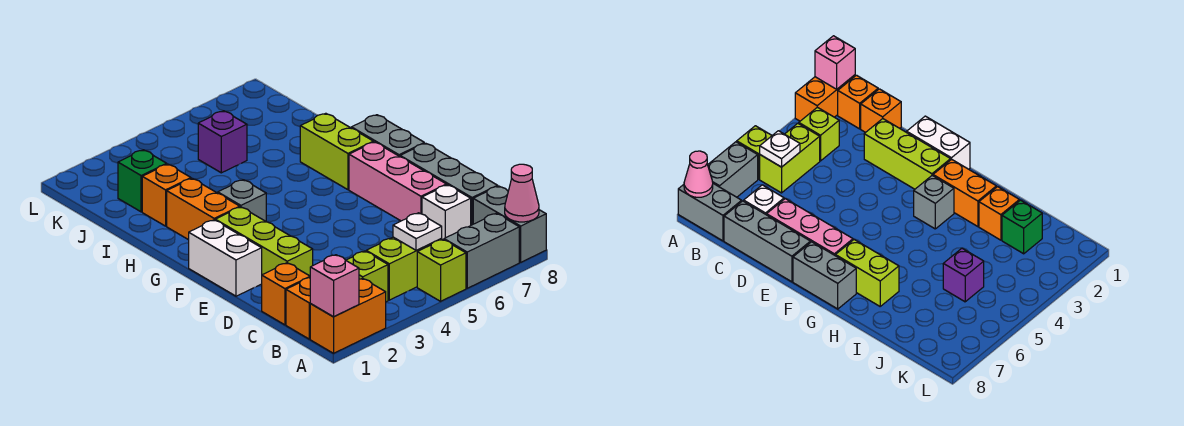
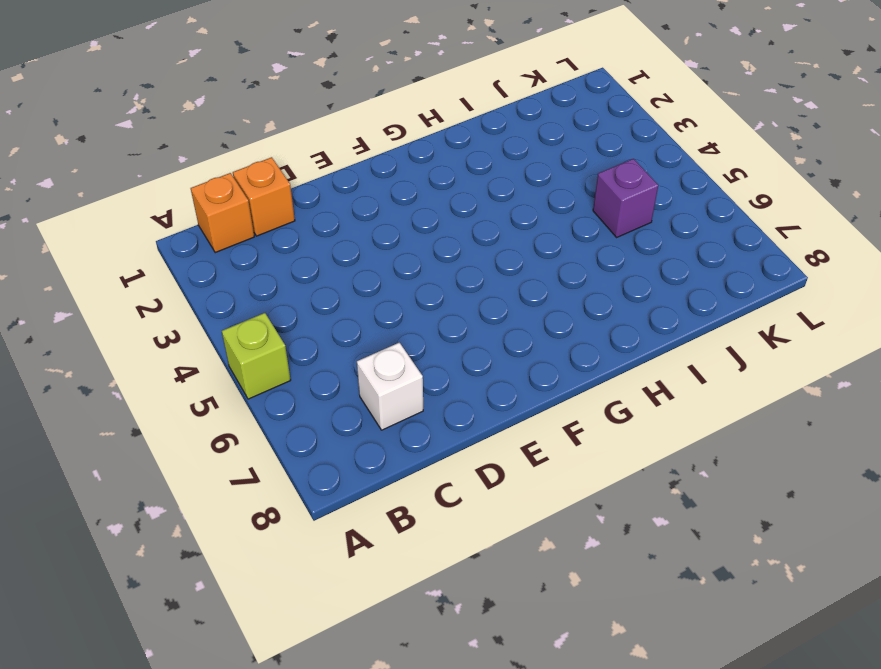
none -> orange brick A1:A2 level 1
none -> grey brick A6:A7 level 1
none -> grey brick A8:B8 level 1

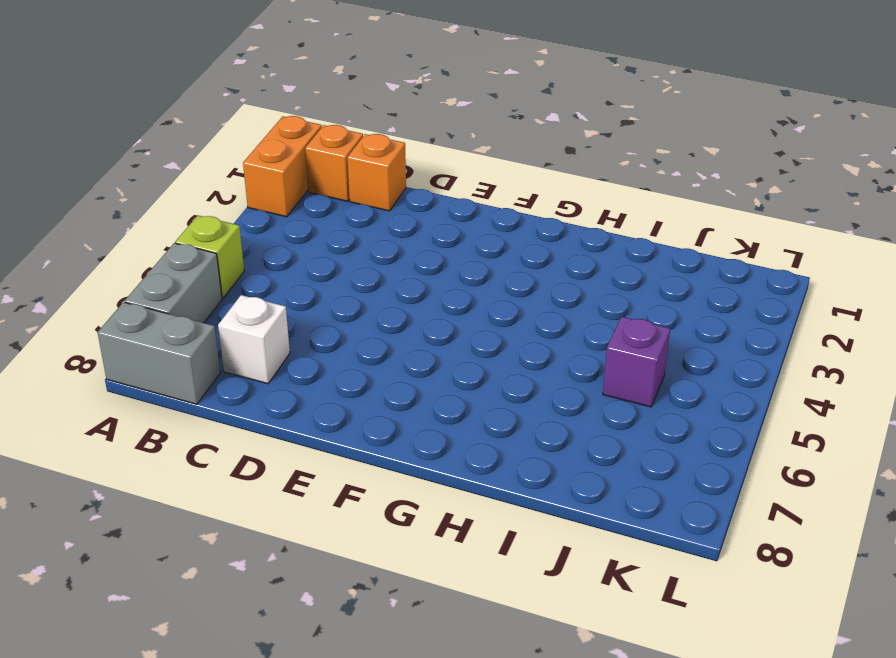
none -> lime brick B3 level 1
none -> lime brick B4:B5 level 1
none -> grey brick C8:E8 level 1

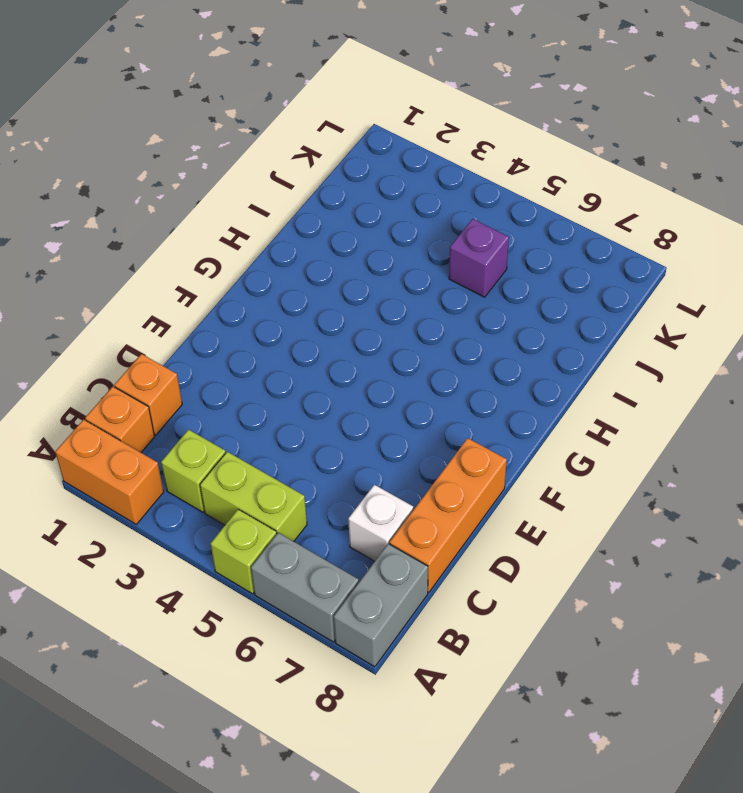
orange brick C8:E8 level 1 -> grey brick C8:E8 level 1
none -> lime brick D2:F2 level 1
none -> pink brick D7:F7 level 1
none -> white brick E1:F1 level 1

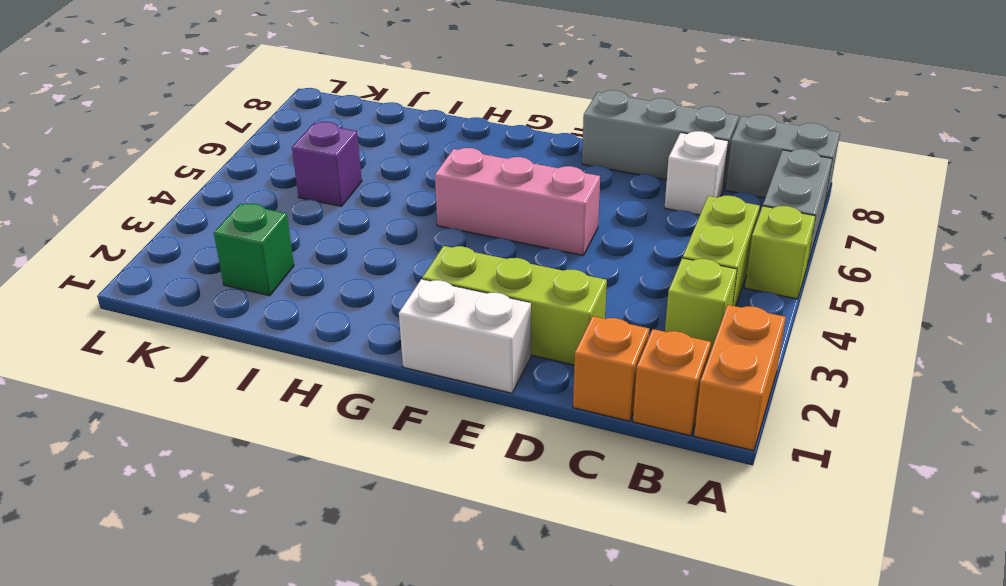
pink brick E5:G5 level 1 -> pink brick D7:F7 level 1
none -> grey brick F8:G8 level 1
none -> orange brick G2:H2 level 1
none -> grey brick G3 level 1

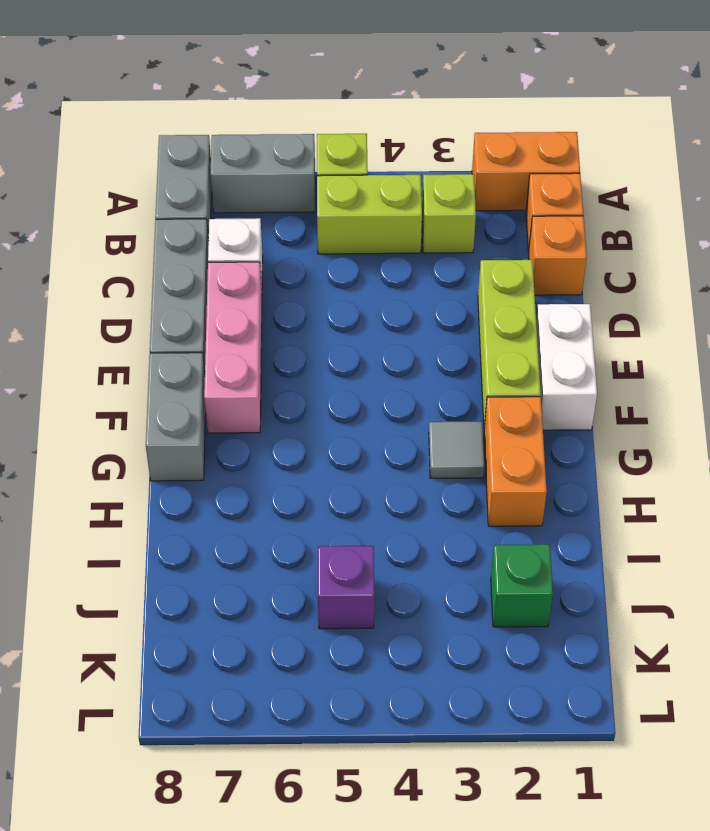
grey tile G3 level 1 -> grey brick G3 level 1
none -> lime brick G7:H7 level 1
none -> orange brick I2 level 1
none -> pink brick A1 level 2

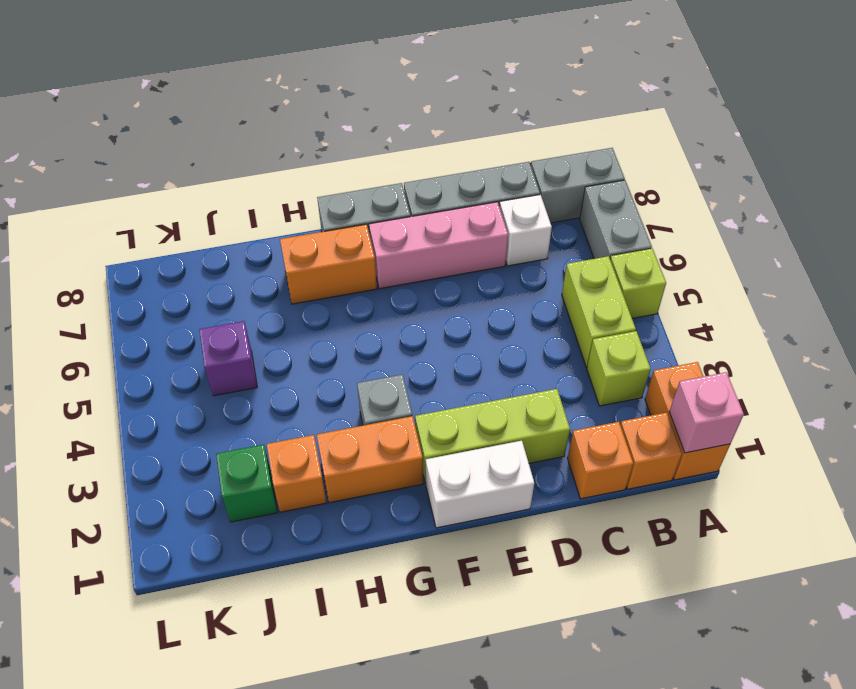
orange brick G7:H7 level 1 -> lime brick G7:H7 level 1
none -> pink cone A8 level 2
none -> white plate B5 level 2

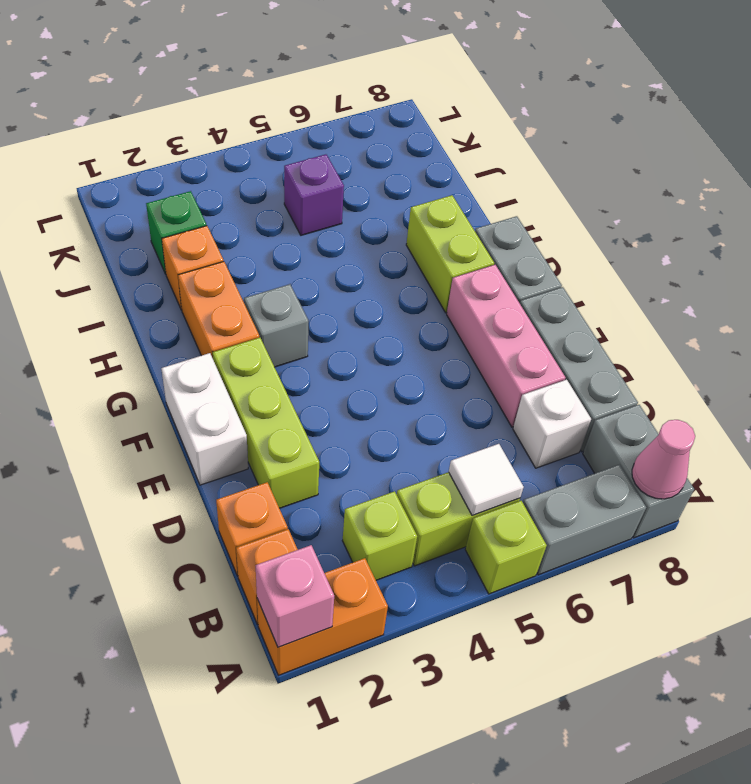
white tile B5 level 2 -> white plate B5 level 2

